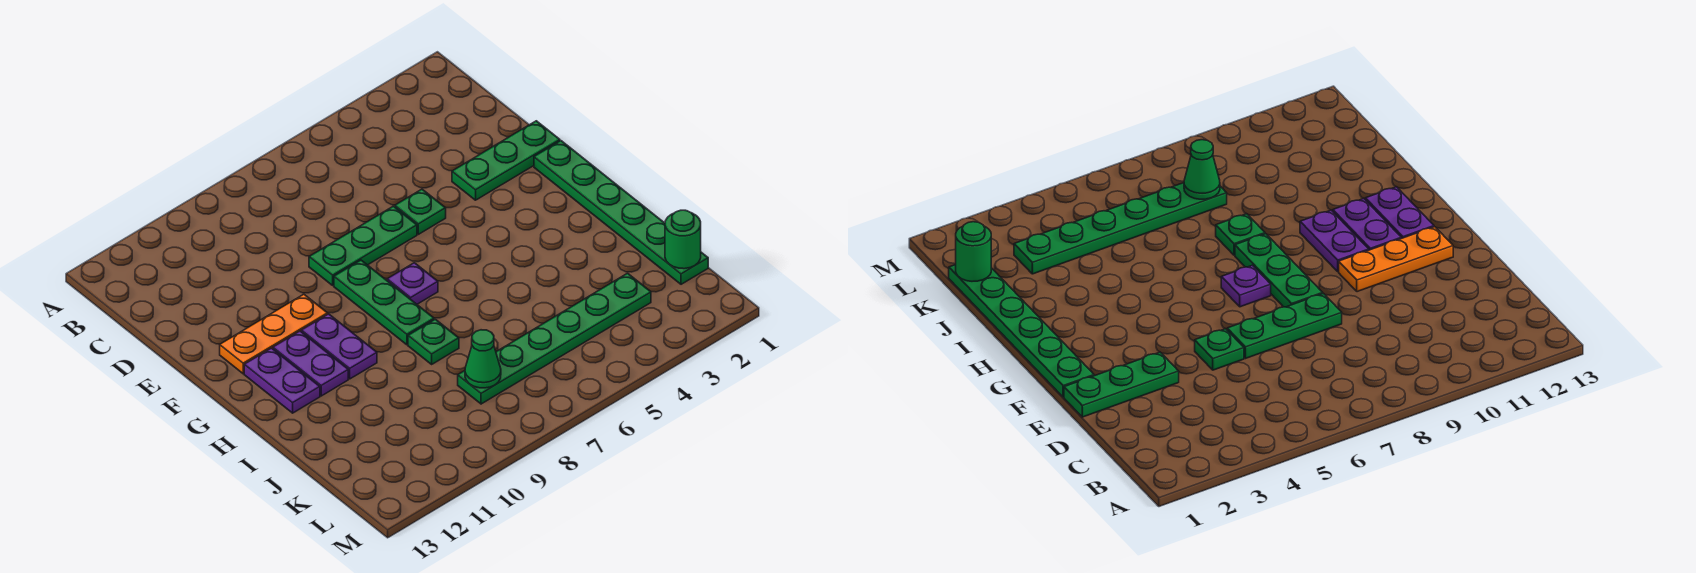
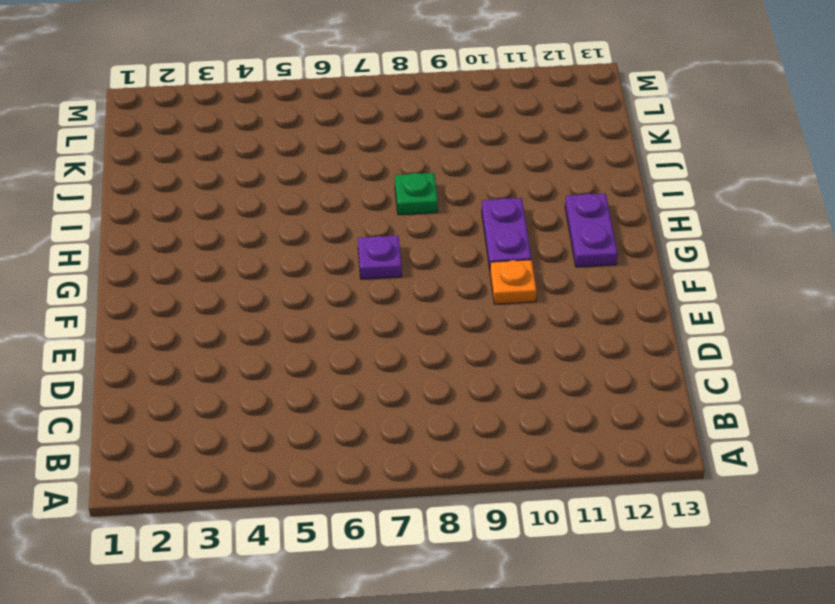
orange plate F10 level 1 -> orange plate F10:F12 level 1
none -> green plate E1:E3 level 1
none -> green plate E5 level 1
none -> green plate E6:E8 level 1

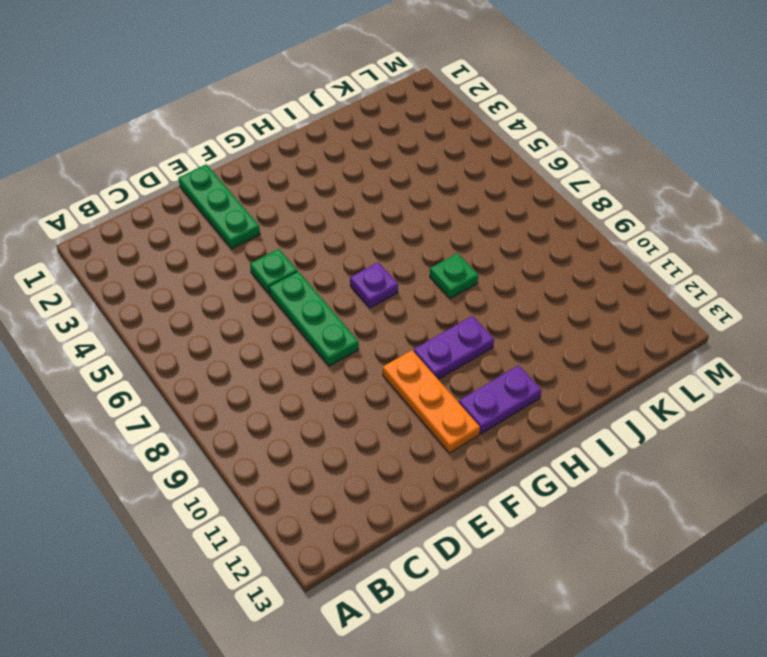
none -> green plate F1:K1 level 1
none -> green plate F8:H8 level 1
none -> purple plate G11:H11 level 1

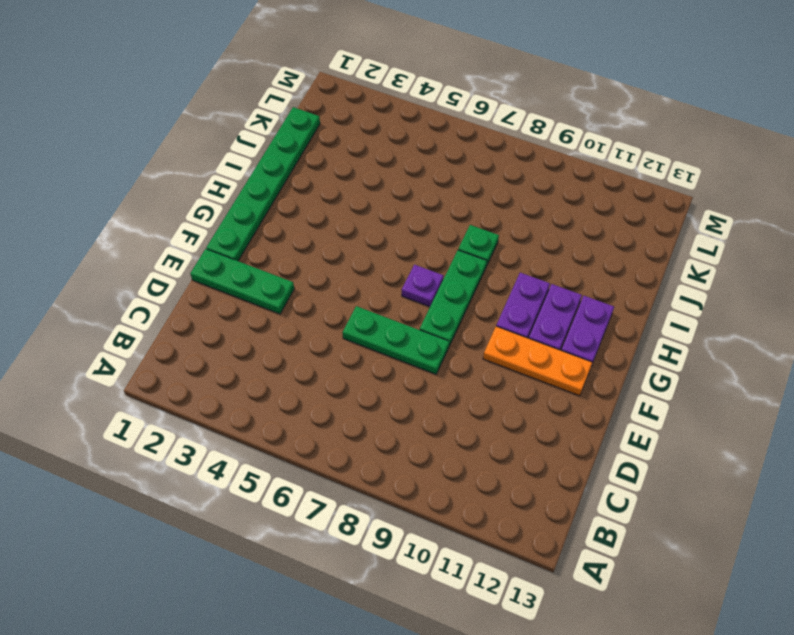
none -> green plate E5 level 1
none -> green plate K3:K8 level 1
none -> green round brick K1 level 2

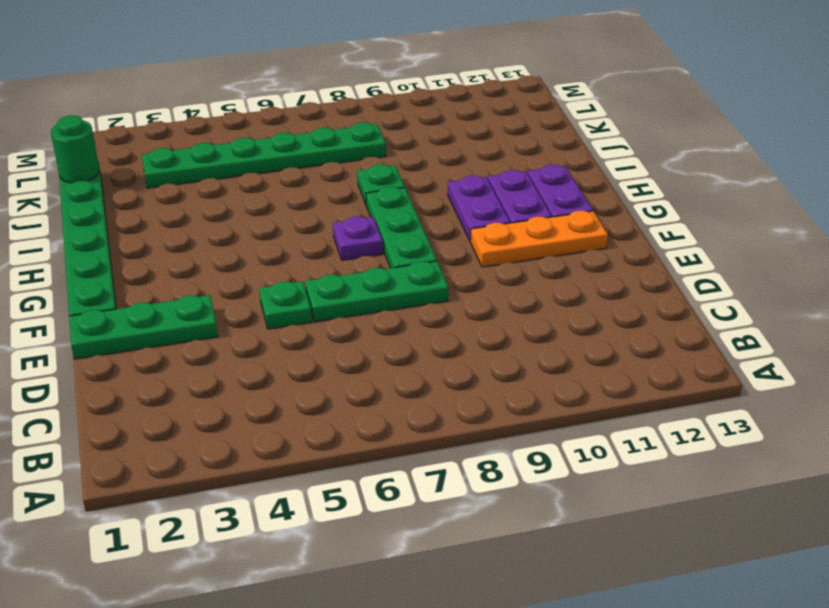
none -> green cone K8 level 2

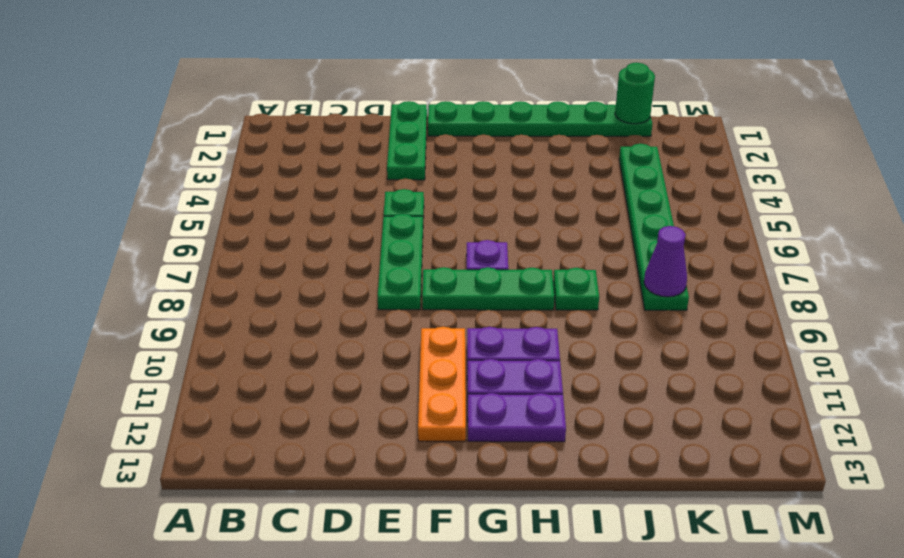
purple cone K8 level 2 -> green cone K8 level 2

